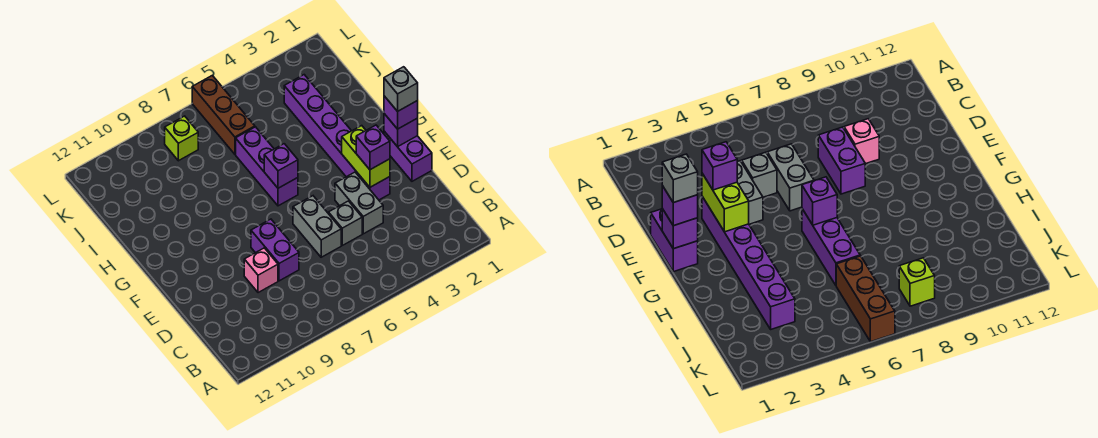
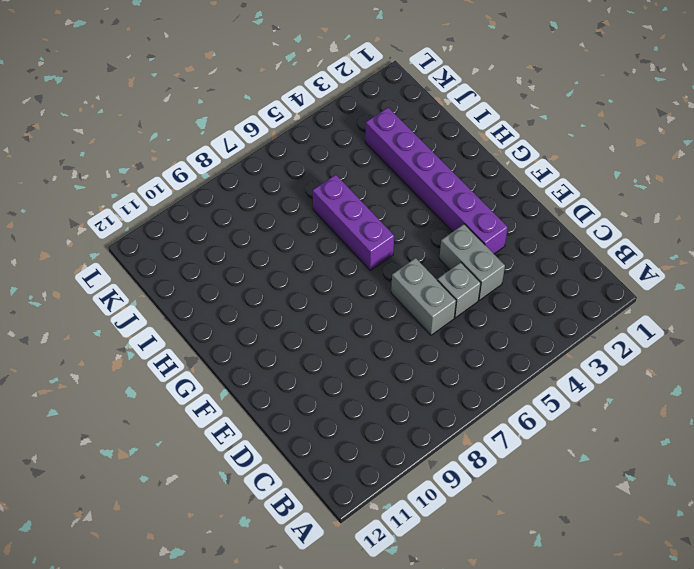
none -> purple brick D8:E8 level 1
none -> pink brick D9 level 1
none -> purple brick E1:F1 level 1

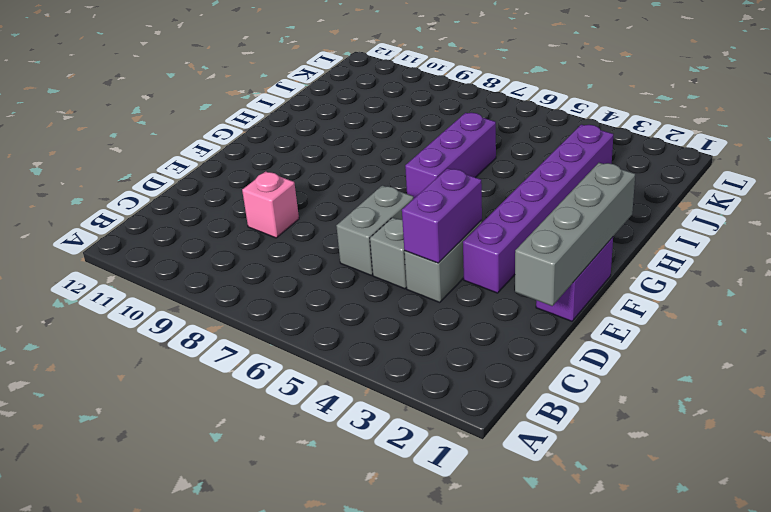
grey brick D1:G1 level 2 -> purple brick F1 level 2
purple brick D4:E4 level 2 -> purple brick D8:E8 level 1
none -> brown brick J6:L6 level 1
none -> lime brick K8 level 1
none -> lime brick E3:F3 level 2

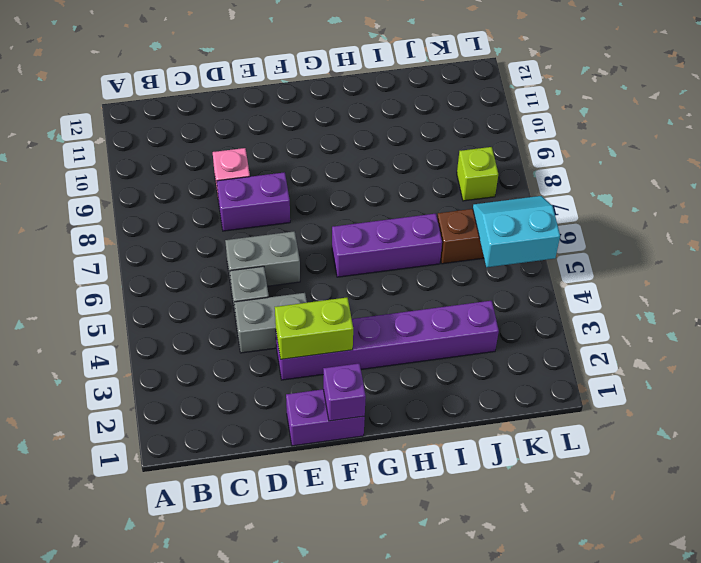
cyan slope K5:L6 level 2 top 5 -> none
none -> purple brick G6 level 2
none -> purple brick E3 level 3
none -> purple brick F1 level 3

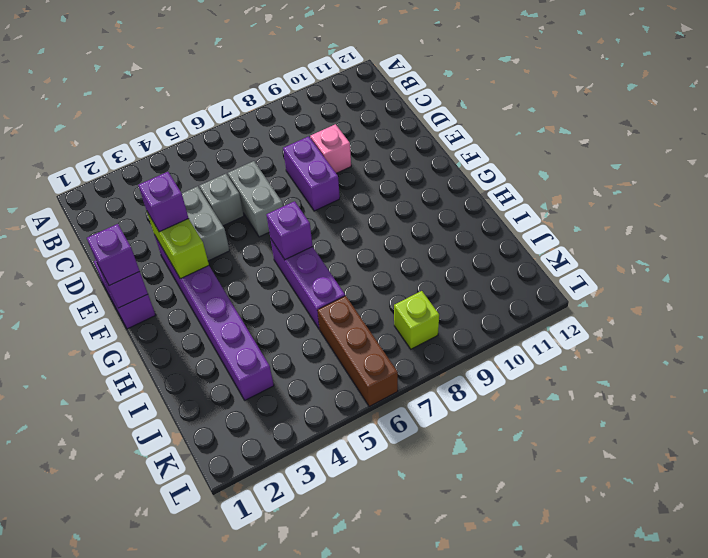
none -> grey brick F1 level 4

